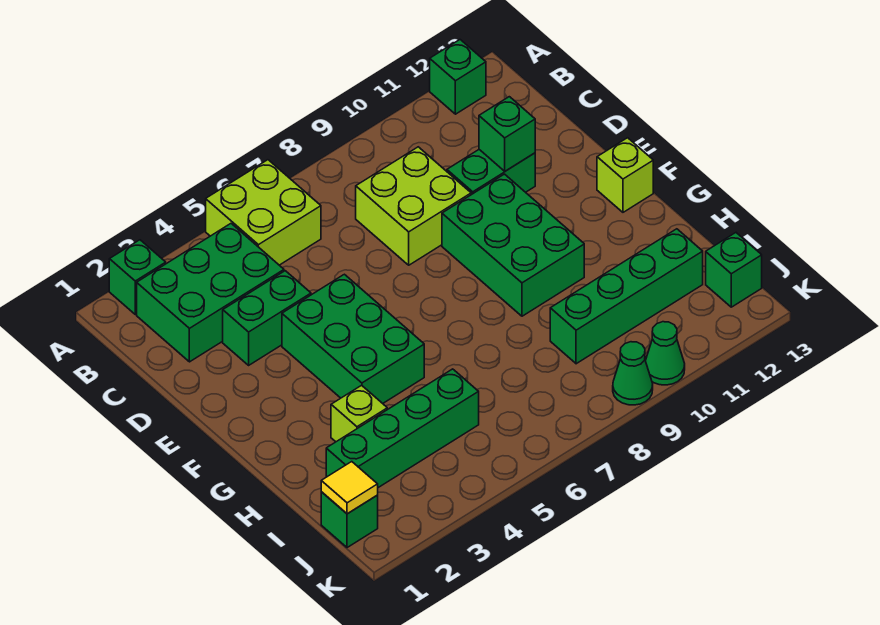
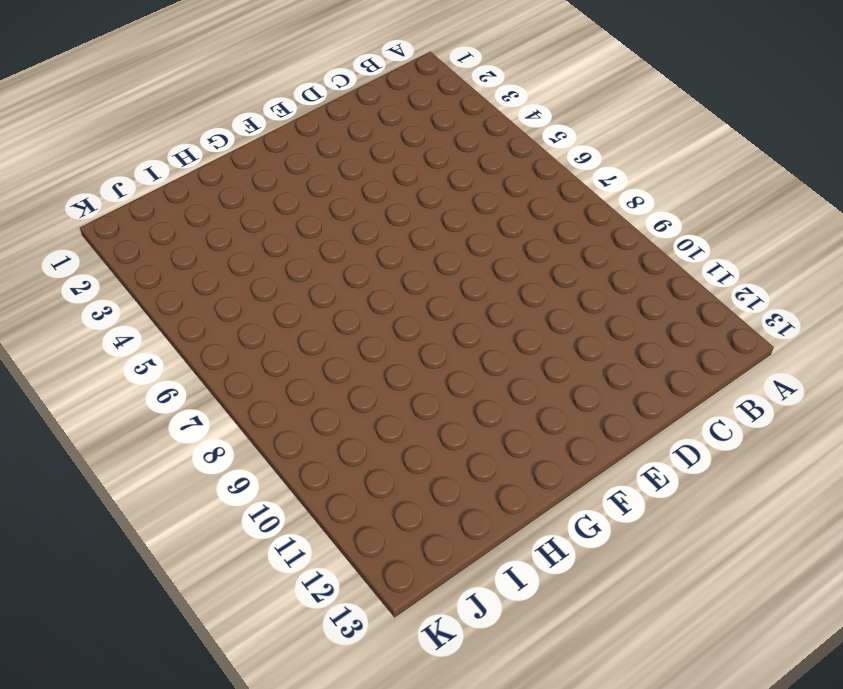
none -> green brick A2 level 1
none -> lime brick A5:B6 level 1
none -> green brick A12 level 1

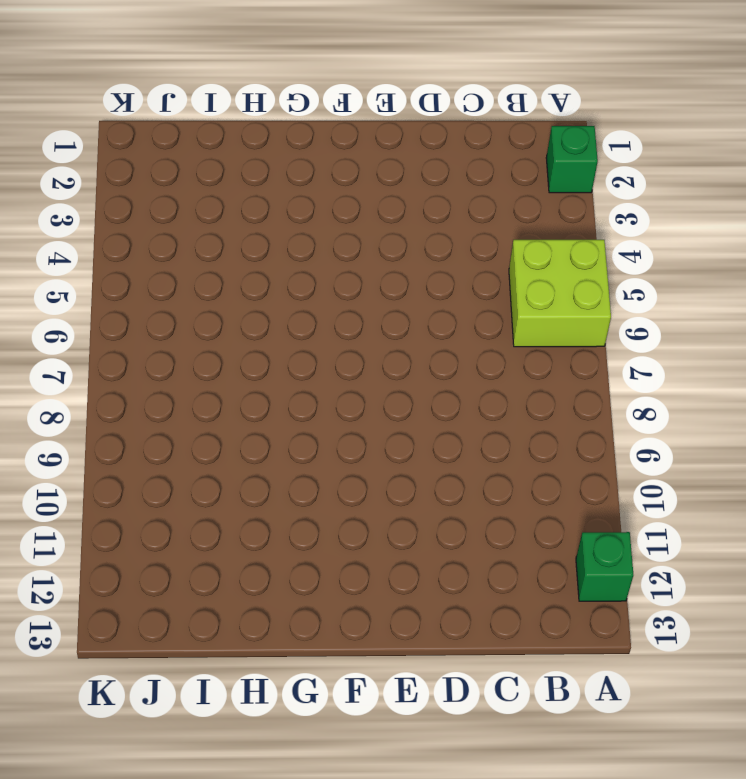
none -> green brick B2:C4 level 1
none -> lime brick C8:D9 level 1
none -> green brick D3:D4 level 1

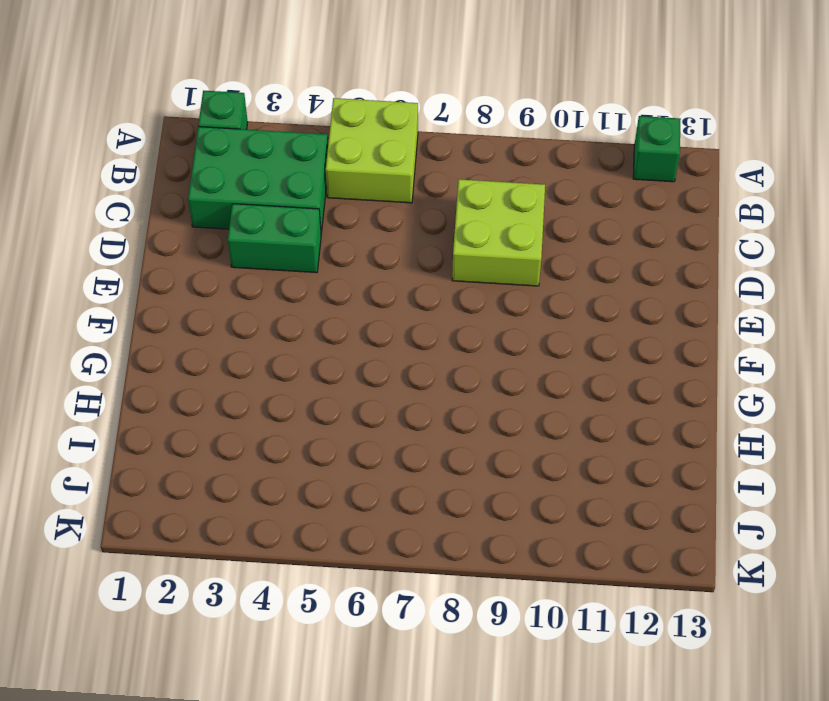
none -> green brick D10:D11 level 1
none -> green brick E4:G5 level 1
none -> green brick E9:G10 level 1

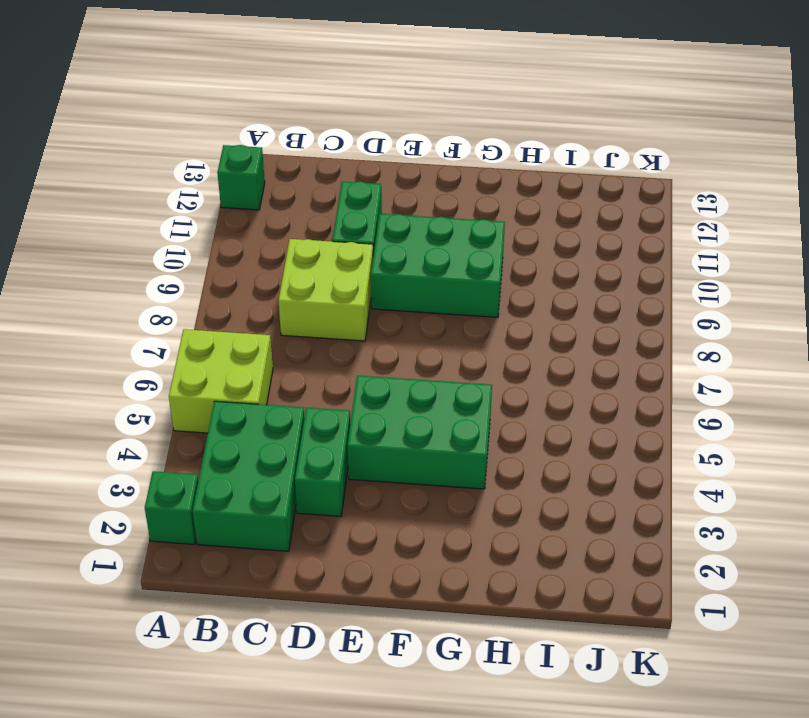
none -> lime brick F13 level 1
none -> lime brick H3 level 1
none -> green brick I2:I5 level 1

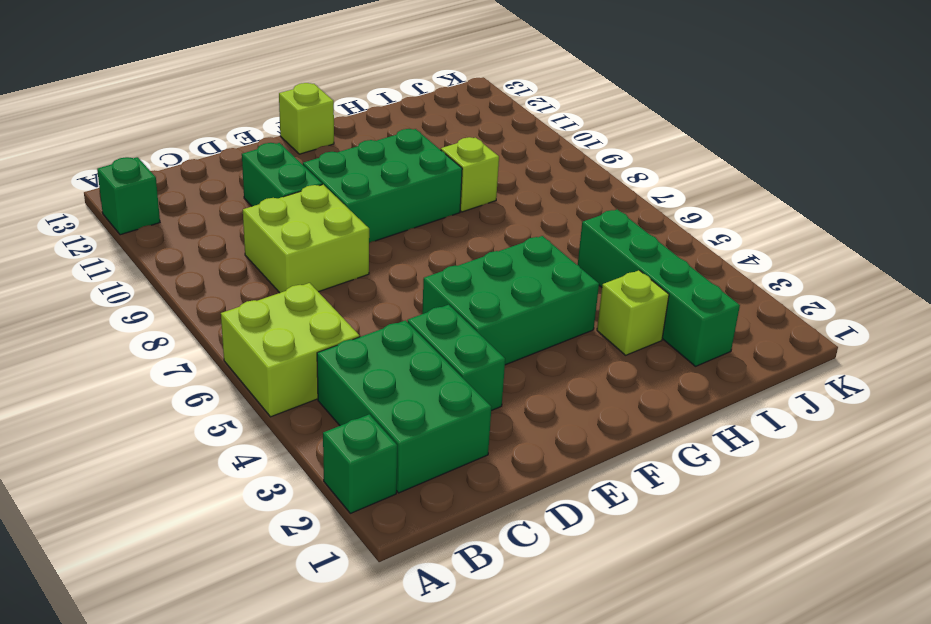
lime brick H9 level 1 -> none
none -> green brick I9:I12 level 1
none -> green brick J1 level 1
none -> green brick J13 level 1

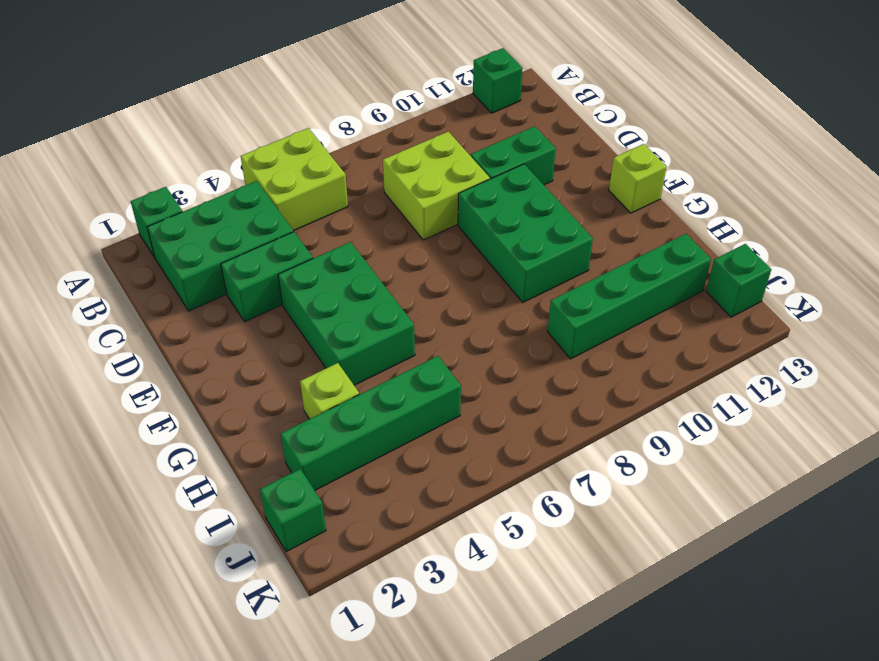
none -> green cone K9 level 1
none -> green cone K10 level 1
none -> green brick D11 level 2

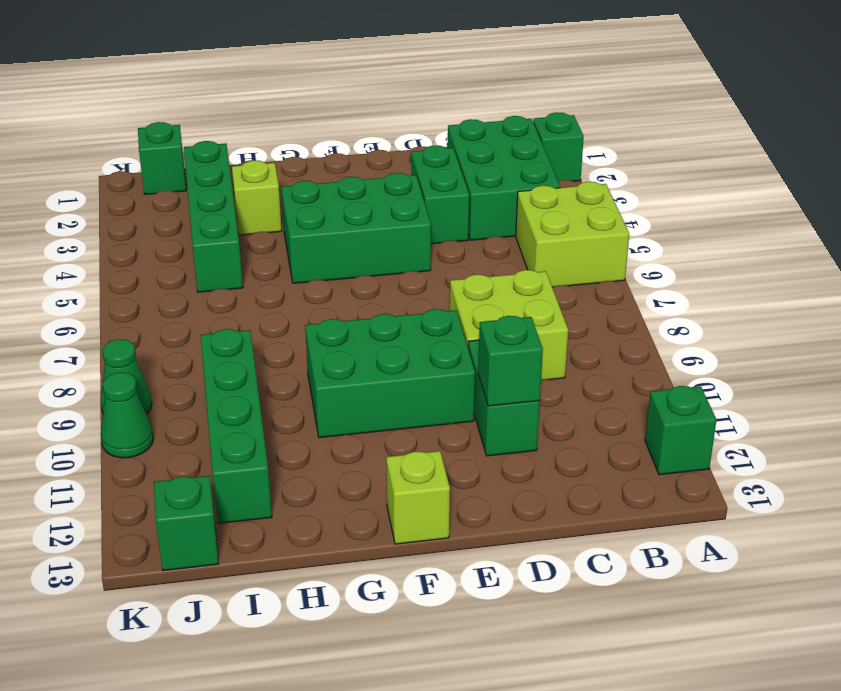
none -> yellow tile J1 level 2

